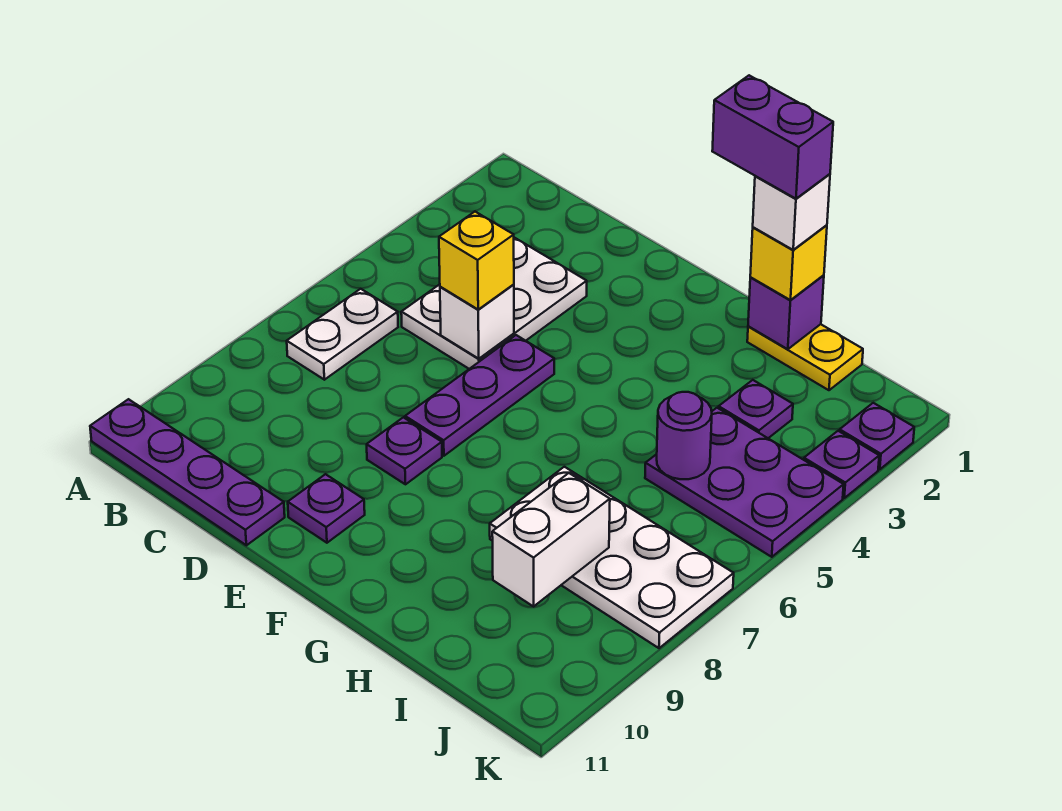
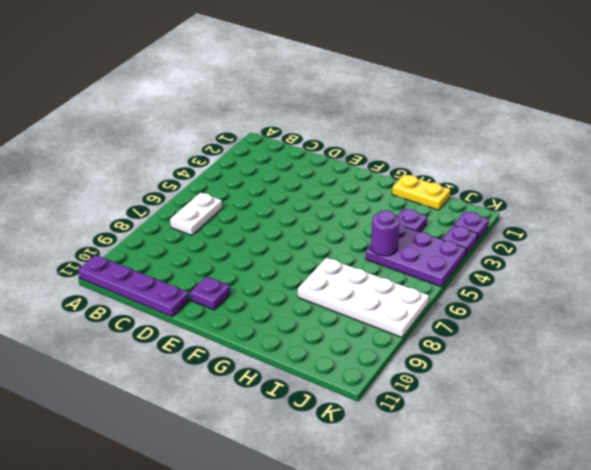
none -> white plate C3:D5 level 1
none -> purple plate E5:E7 level 1
none -> purple plate E8 level 1

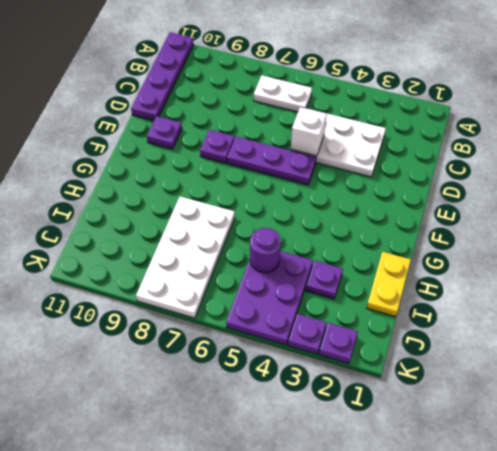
none -> purple brick H1 level 2
none -> white brick I8:I9 level 2
none -> yellow brick D5 level 3

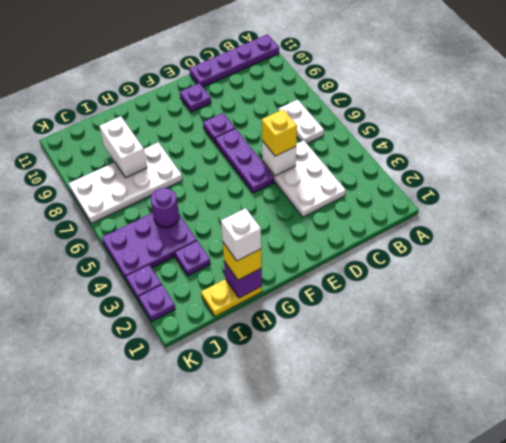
none -> purple brick G1:H1 level 5

